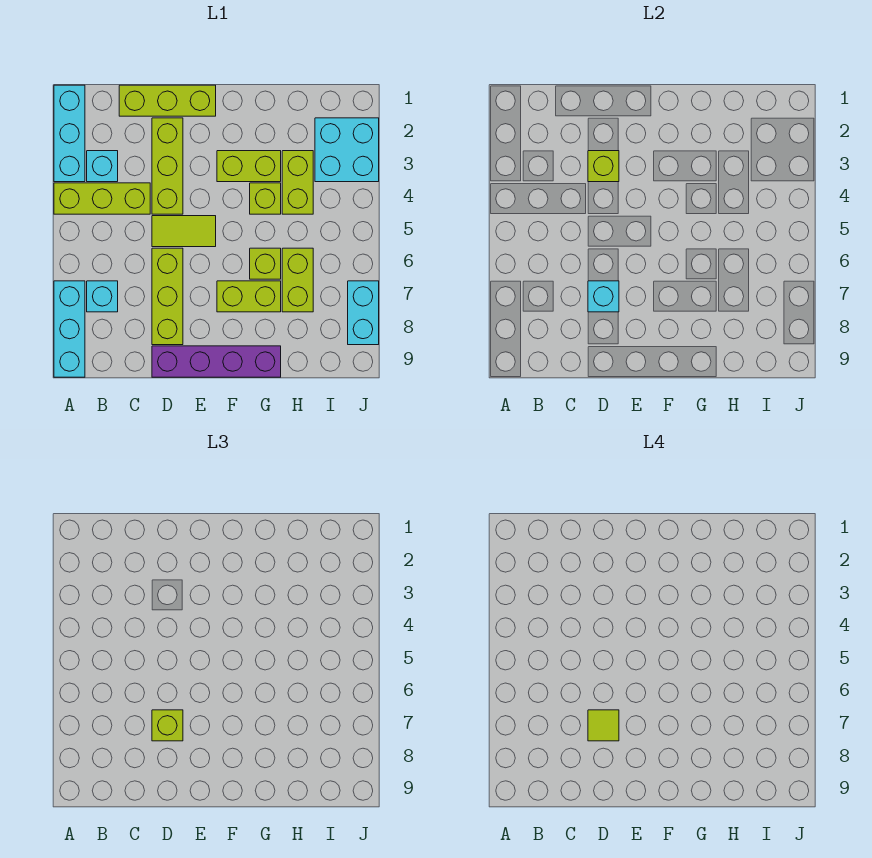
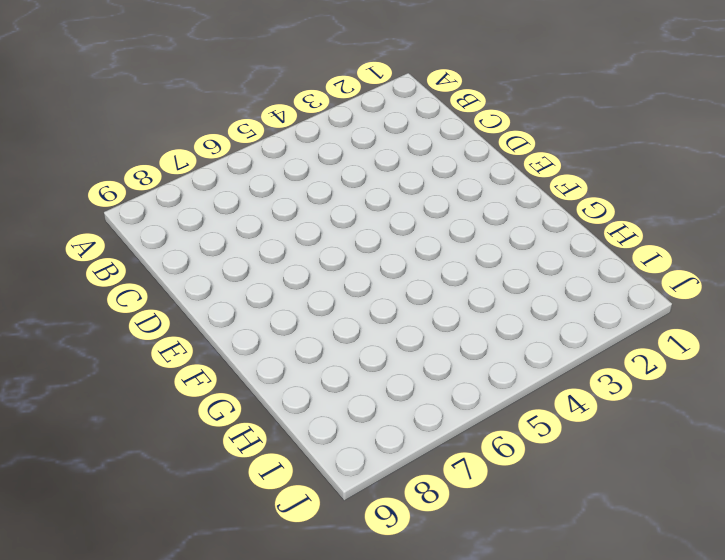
none -> cyan brick A1:A3 level 1
none -> lime brick A4:C4 level 1
none -> cyan brick A7:A9 level 1

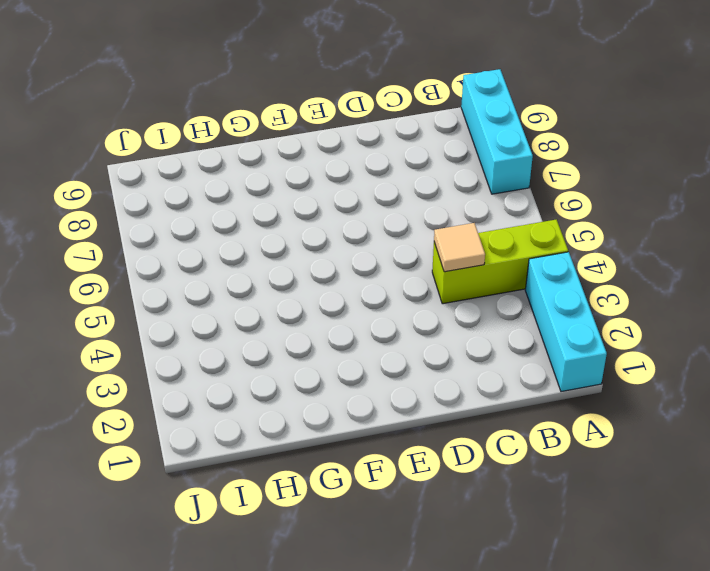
tan tile C4 level 2 -> none
none -> cyan brick B3 level 1
none -> cyan brick B7 level 1
none -> lime brick C1:E1 level 1

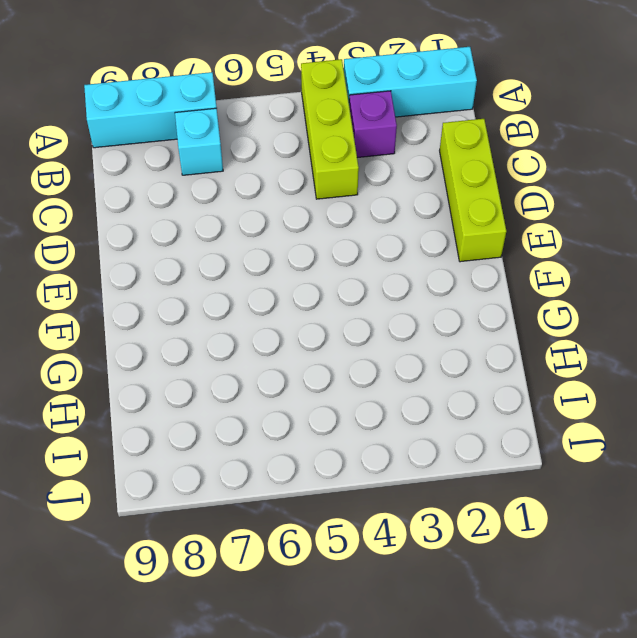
purple brick B3 level 1 -> cyan brick B3 level 1
none -> lime brick D2:D4 level 1
none -> lime tile D5:E5 level 1
none -> lime brick D6:D8 level 1

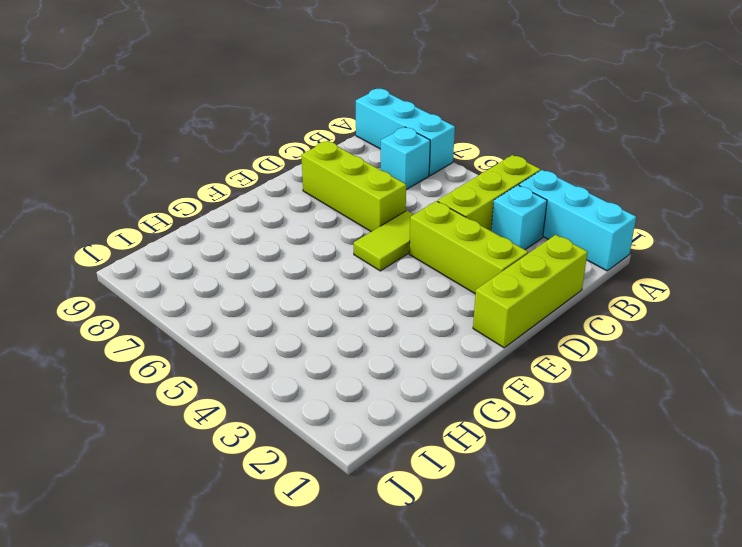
none -> purple brick D9:G9 level 1
none -> lime brick F3:G3 level 1
none -> lime brick F7:G7 level 1

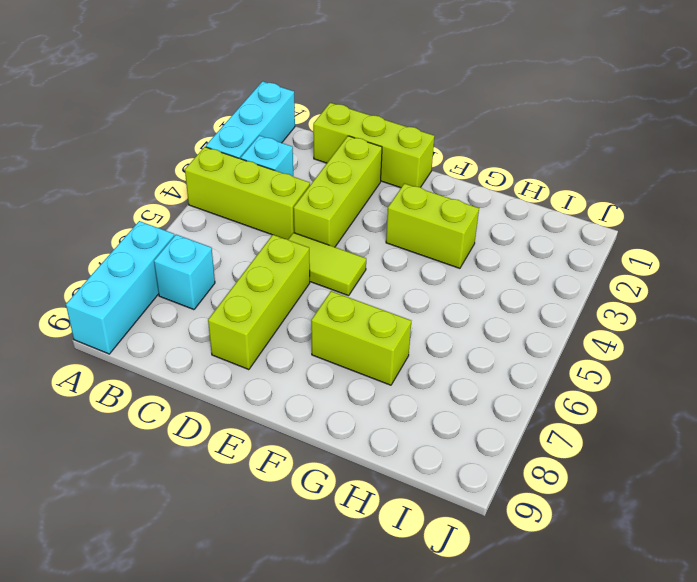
none -> purple brick D9:G9 level 1
none -> lime brick G4 level 1
none -> lime brick G6 level 1

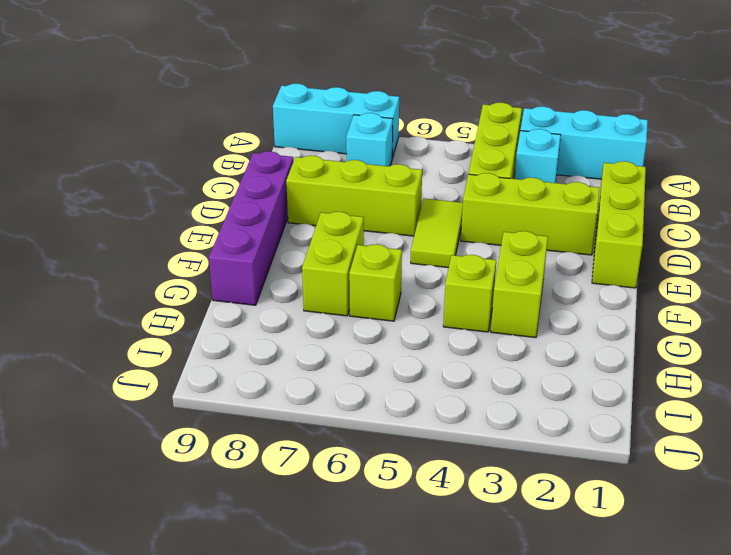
none -> lime brick H3:H4 level 1
none -> lime brick H6:H7 level 1
none -> cyan brick I2:J3 level 1

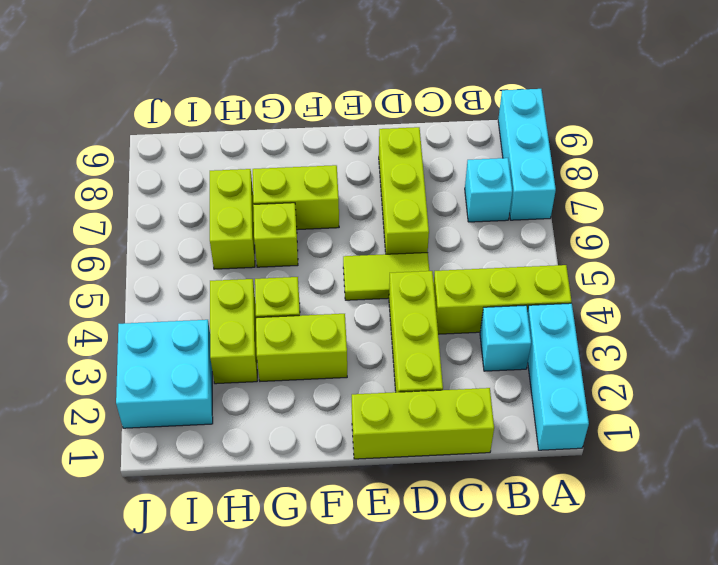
none -> purple brick D9:G9 level 1
none -> cyan brick J7:J8 level 1
none -> lime brick D3 level 2

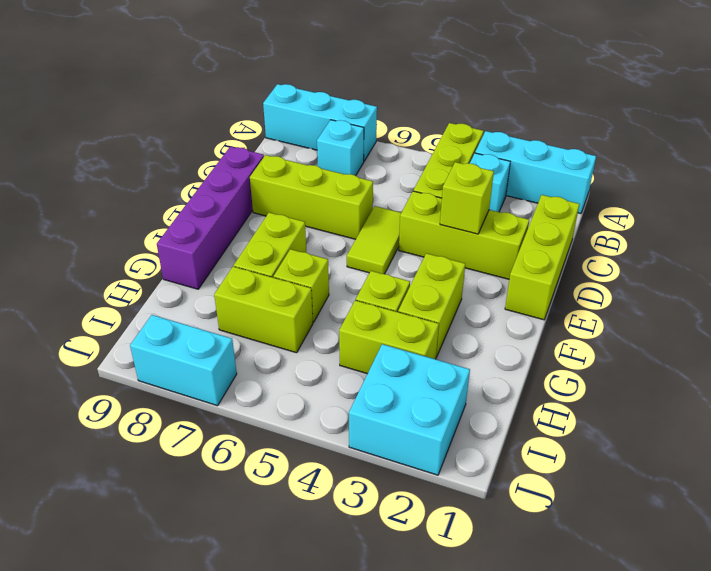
none -> cyan brick D7 level 2
none -> lime brick D7 level 3
none -> lime tile D7 level 4

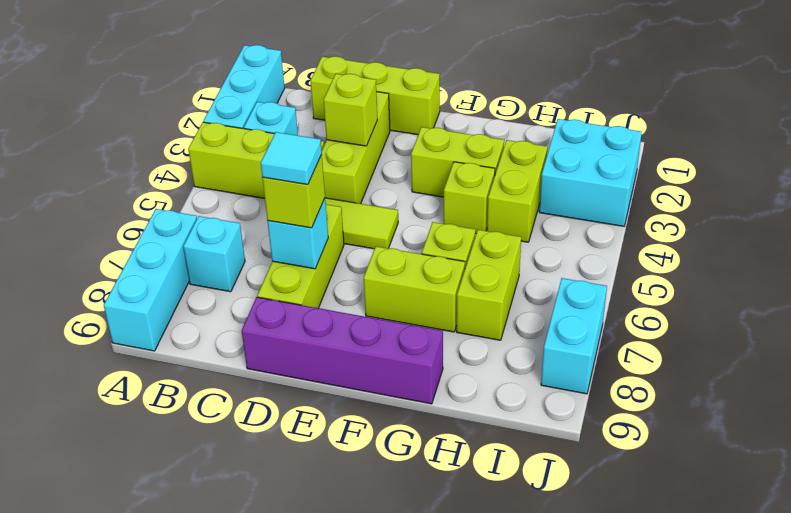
cyan tile D7 level 4 -> lime tile D7 level 4

